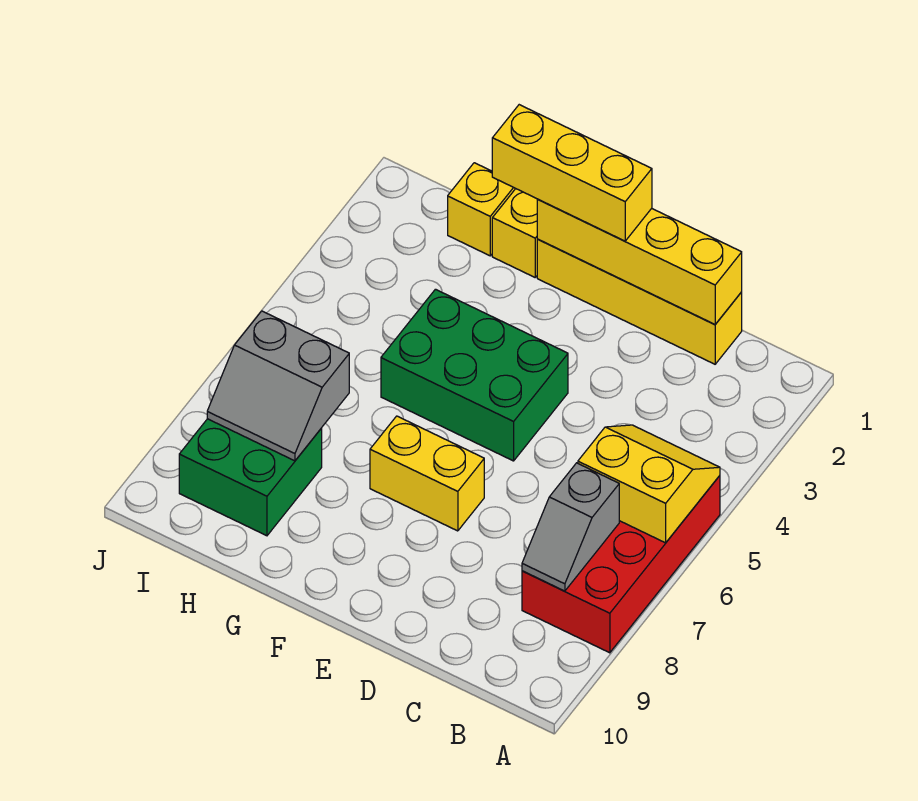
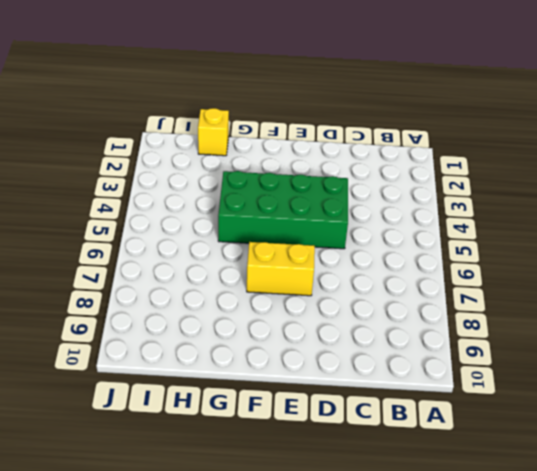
green brick D4:G5 level 1 -> green brick E4:G5 level 1
none -> red brick A5:B8 level 1
none -> yellow brick C1:F1 level 1
none -> yellow brick G1 level 1

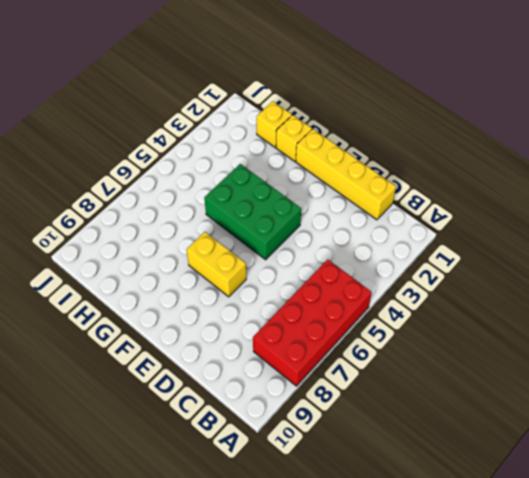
none -> green brick H8:I9 level 1
none -> yellow slope A5:B6 level 2 top 6
none -> grey slope B7:B8 level 2 top 7

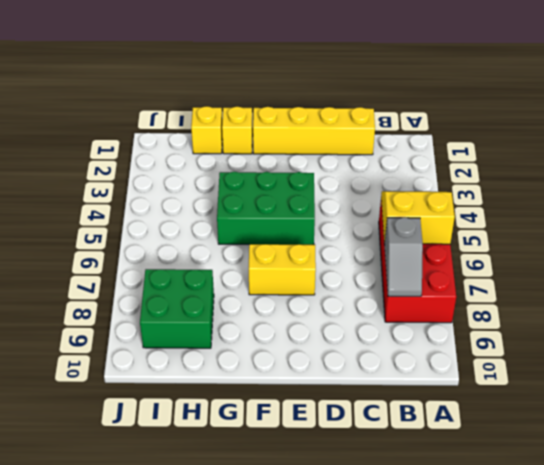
none -> yellow brick C1:F1 level 2
none -> grey slope H7:I8 level 2 top 7
none -> yellow brick E1:G1 level 3

